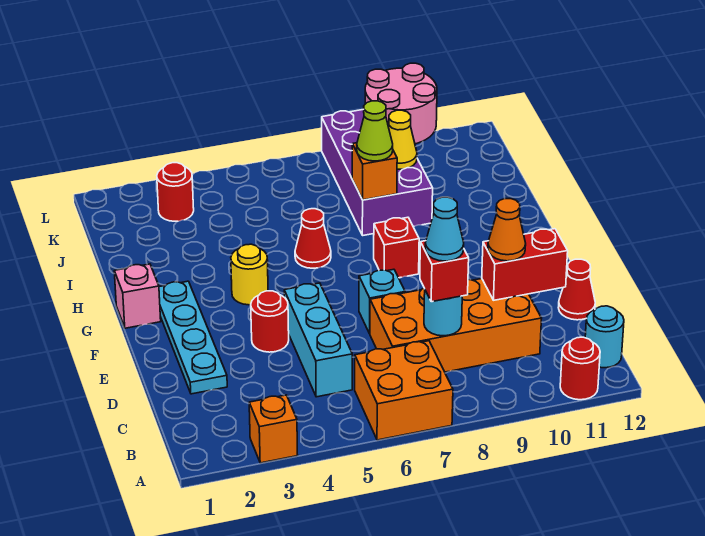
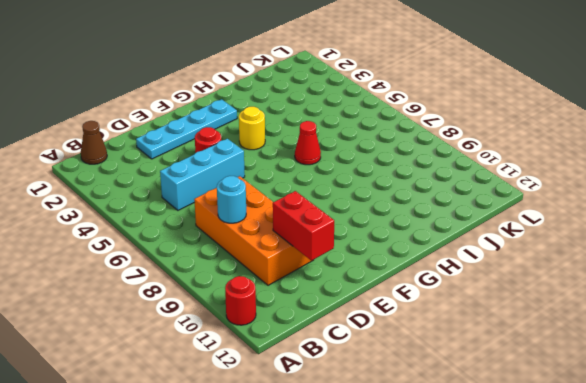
brown cone B1 level 1 -> none
none -> orange brick A3 level 1
none -> orange brick A6:B7 level 1
none -> cyan round brick B12 level 1

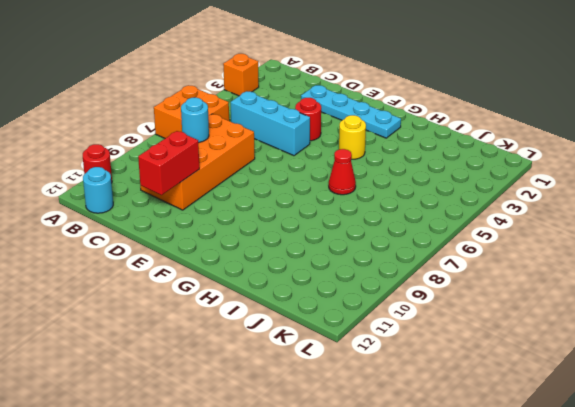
none -> red cone D12 level 1
none -> cyan brick E7 level 1
none -> pink brick G1 level 1

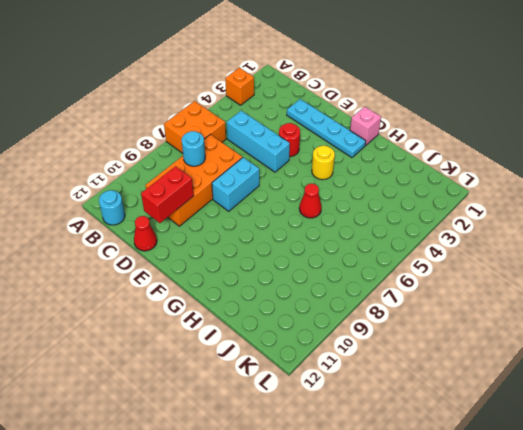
cyan brick E7:E8 level 1 -> cyan brick E7 level 1
none -> red round brick A11 level 1
none -> red brick G8 level 1
none -> purple brick I8:L9 level 1

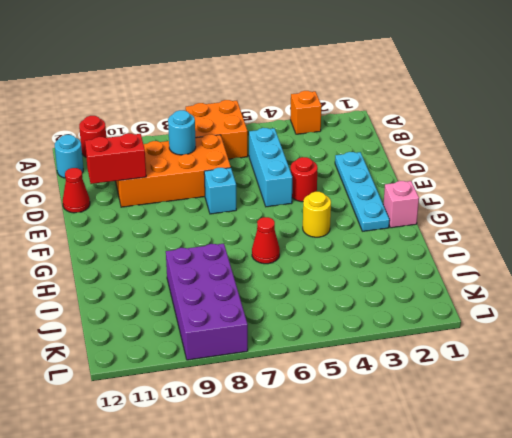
none -> red brick G8 level 1
none -> red round brick K3 level 1
none -> orange brick I8 level 2

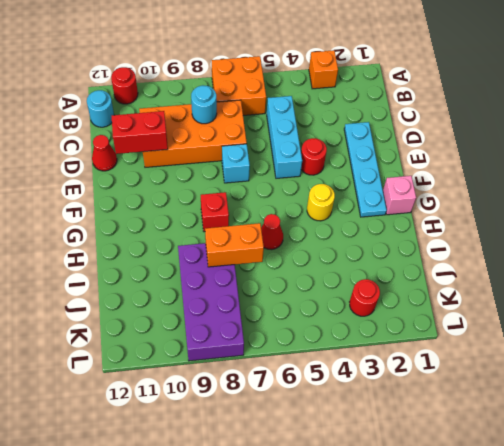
orange brick I7:I8 level 2 -> orange brick I8 level 2
none -> yellow cone J9 level 2
none -> pink round brick K9:L10 level 2
none -> red brick C8 level 3

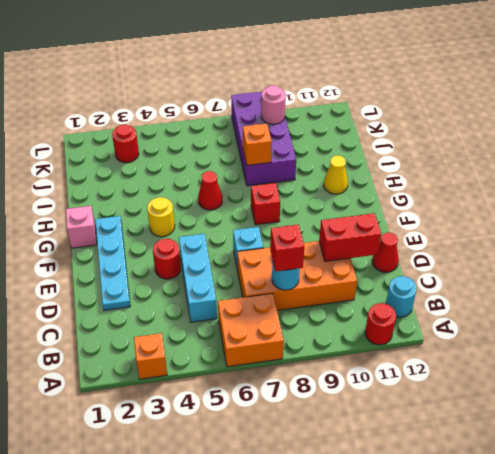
yellow cone H11 level 1 -> yellow cone J9 level 2
pink round brick K9 level 2 -> pink round brick K9:L10 level 2
none -> orange cone D10 level 3
none -> lime cone I8 level 3
none -> cyan cone C8 level 4

